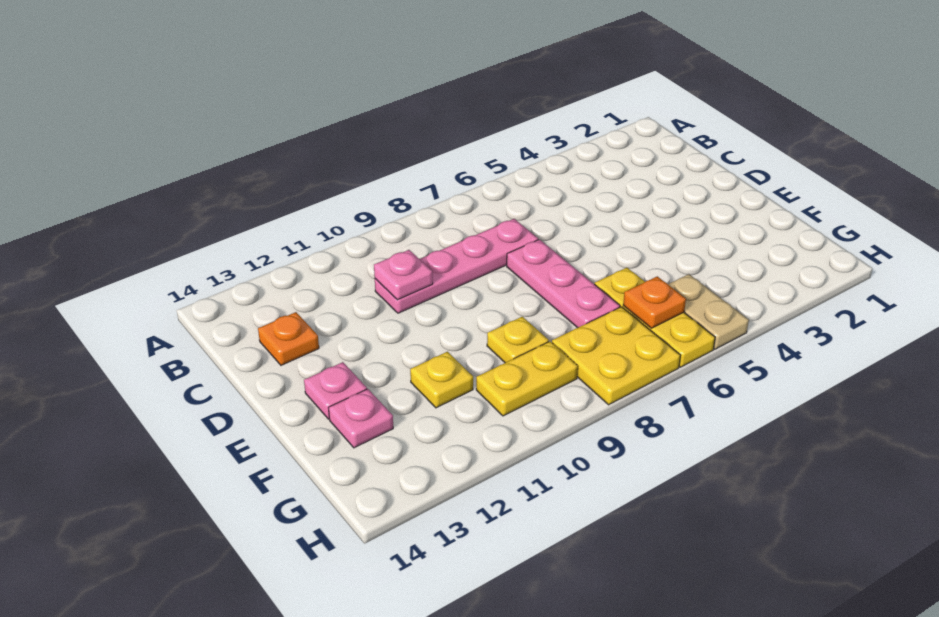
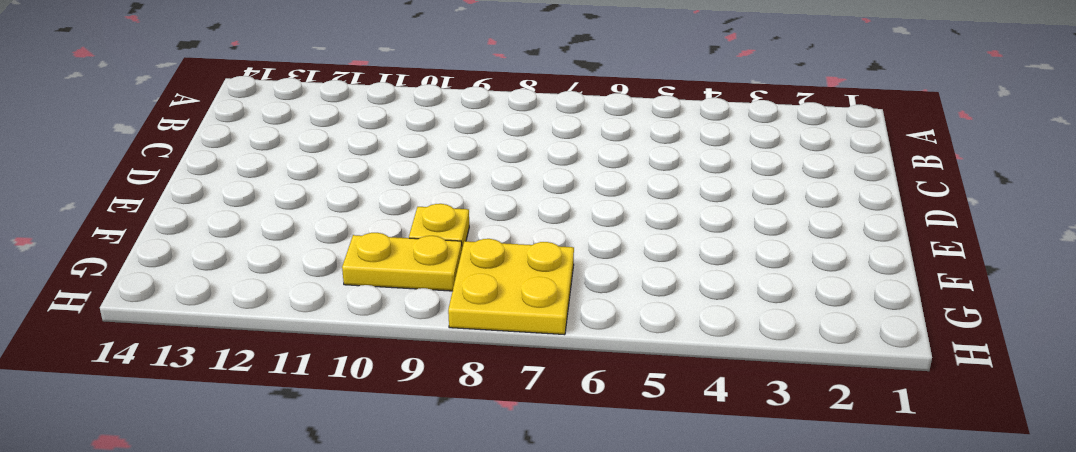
none -> pink plate C7:C10 level 1
none -> orange plate C13 level 1
none -> pink plate D7:F7 level 1

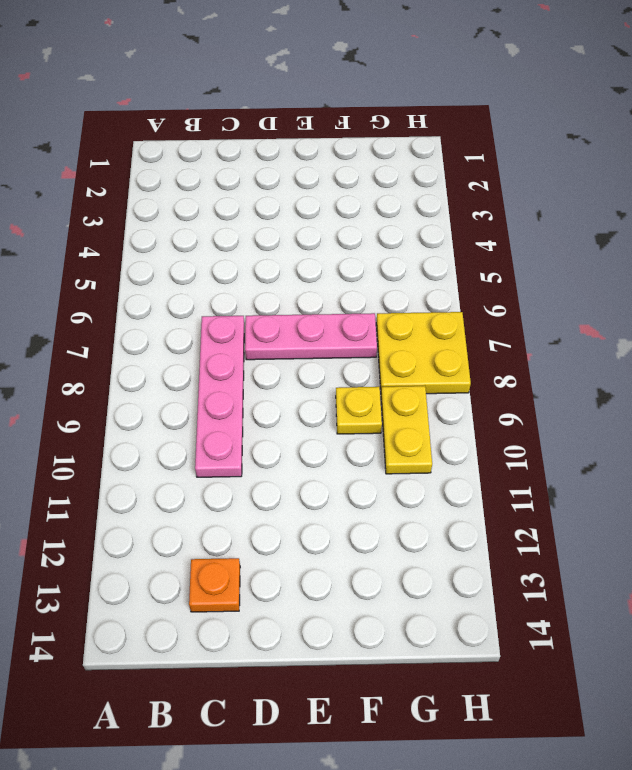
none -> pink plate E13 level 1
none -> yellow plate F6:H6 level 1
none -> yellow plate F11 level 1

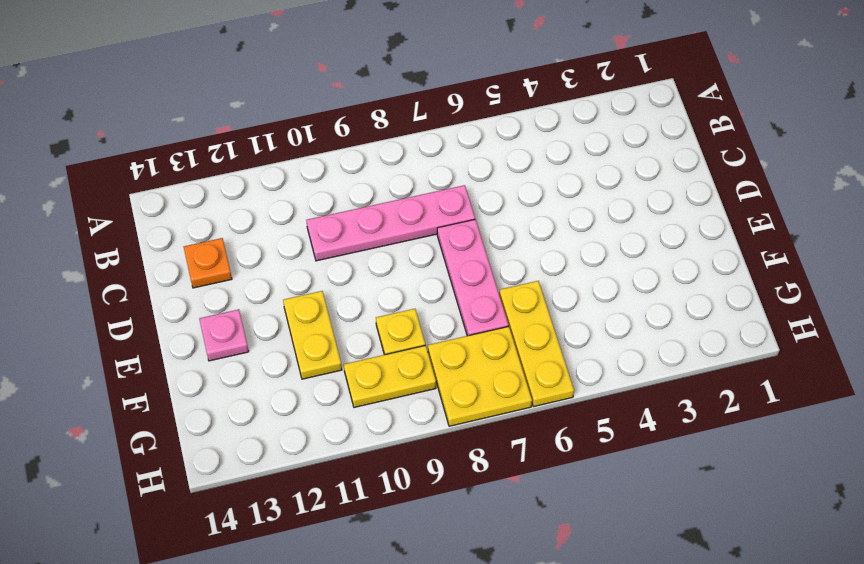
yellow plate E11:F11 level 1 -> yellow plate F11 level 1
none -> pink plate F13 level 1
none -> tan plate G5:H5 level 1
none -> pink plate C10 level 2

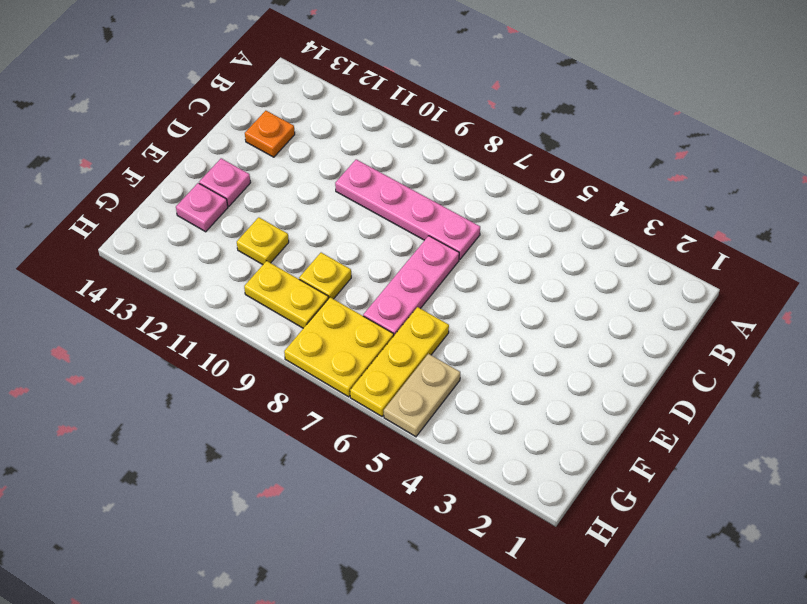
none -> pink plate C10 level 2
none -> orange plate G6 level 2

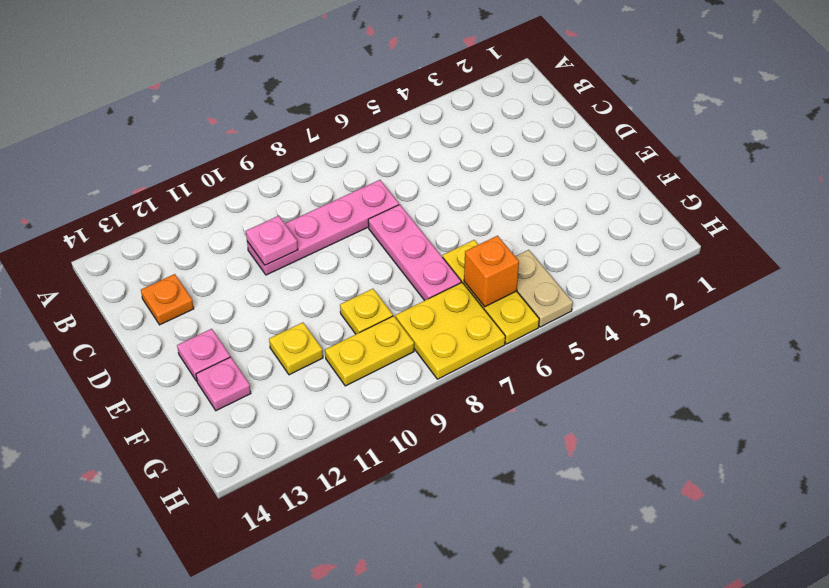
orange brick G6 level 2 -> orange plate G6 level 2

